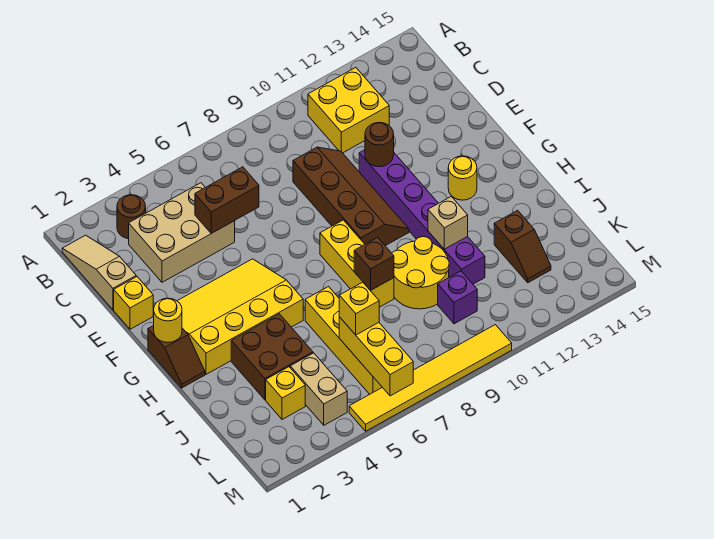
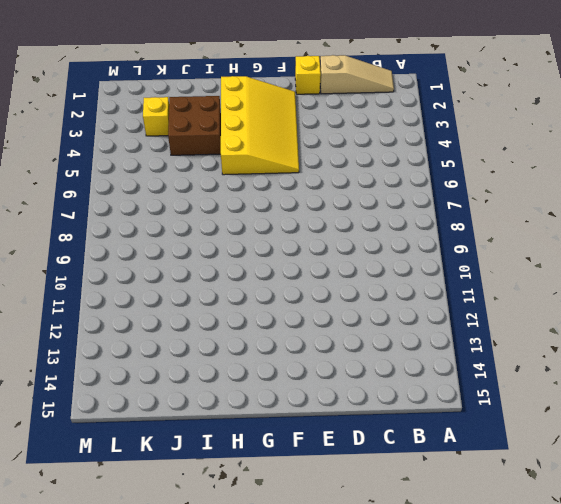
none -> brown round brick B3 level 1
none -> yellow brick B11:C12 level 1
none -> tan brick C3:D5 level 1

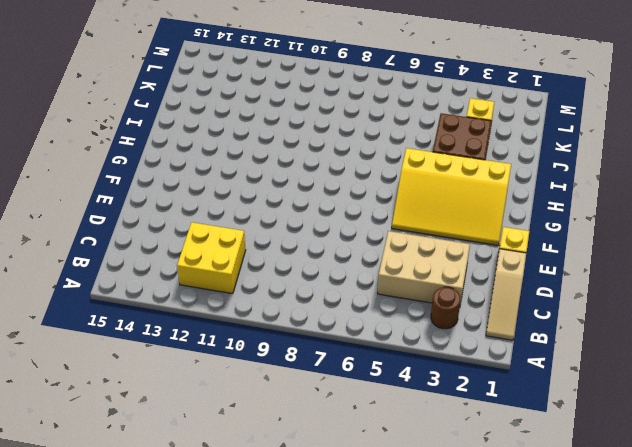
none -> brown slope D9:G10 level 1 top 9
none -> purple brick E11:J11 level 1
none -> brown slope G1:H1 level 1 top G

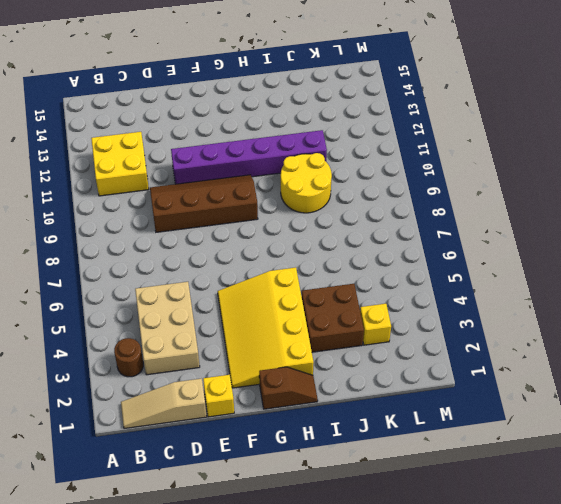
none -> yellow brick G8:I8 level 1
none -> yellow round brick G13 level 1
none -> yellow brick I6:L6 level 1

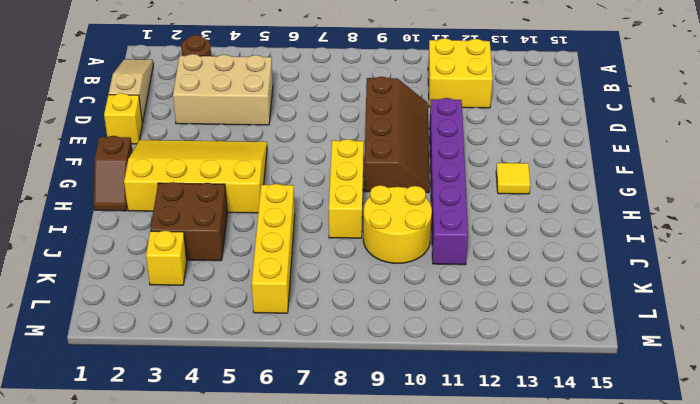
yellow tile G13 level 1 -> yellow round brick G13 level 1
none -> brown slope J13:K13 level 1 top J
none -> tan brick K4:L4 level 1
none -> purple brick K10 level 1

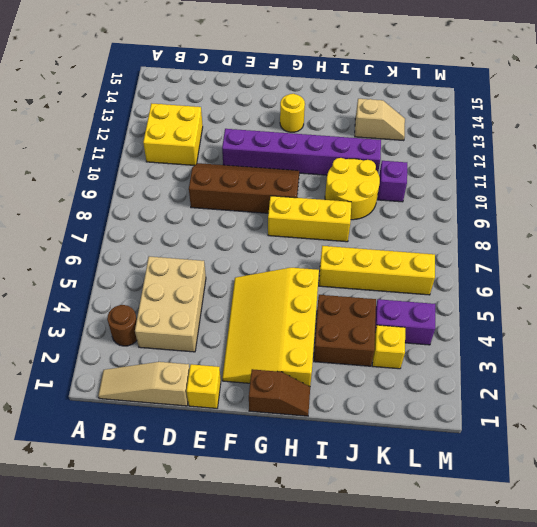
tan slope J13:K13 level 1 top J -> brown slope J13:K13 level 1 top J
purple brick K4:L4 level 1 -> tan brick K4:L4 level 1
none -> yellow tile M5:M10 level 1
none -> brown brick D5:D6 level 2
none -> brown round brick E11 level 2

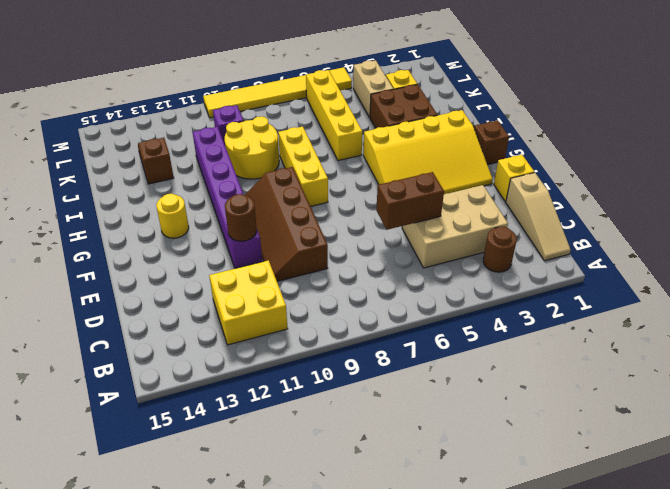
none -> yellow round brick G1 level 2
none -> brown brick I8 level 2
none -> tan brick I11 level 2

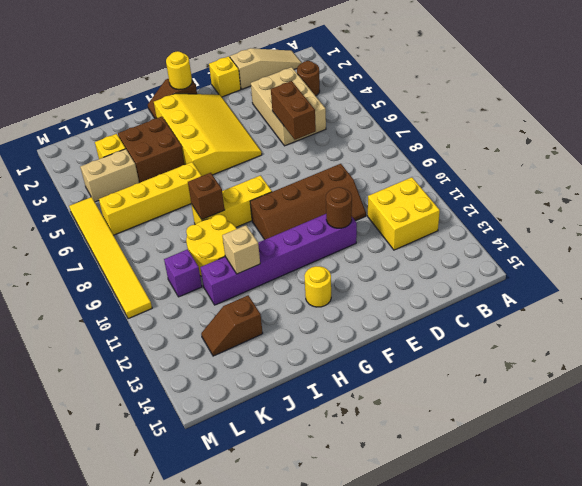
none -> yellow brick K6:M6 level 2
none -> yellow brick K6 level 3

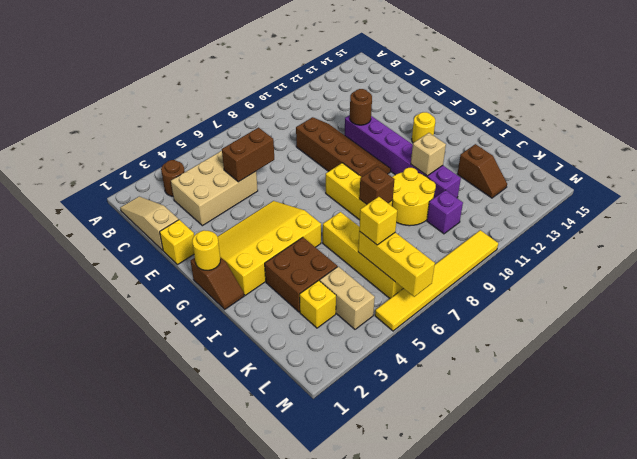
none -> yellow brick B11:C12 level 1

